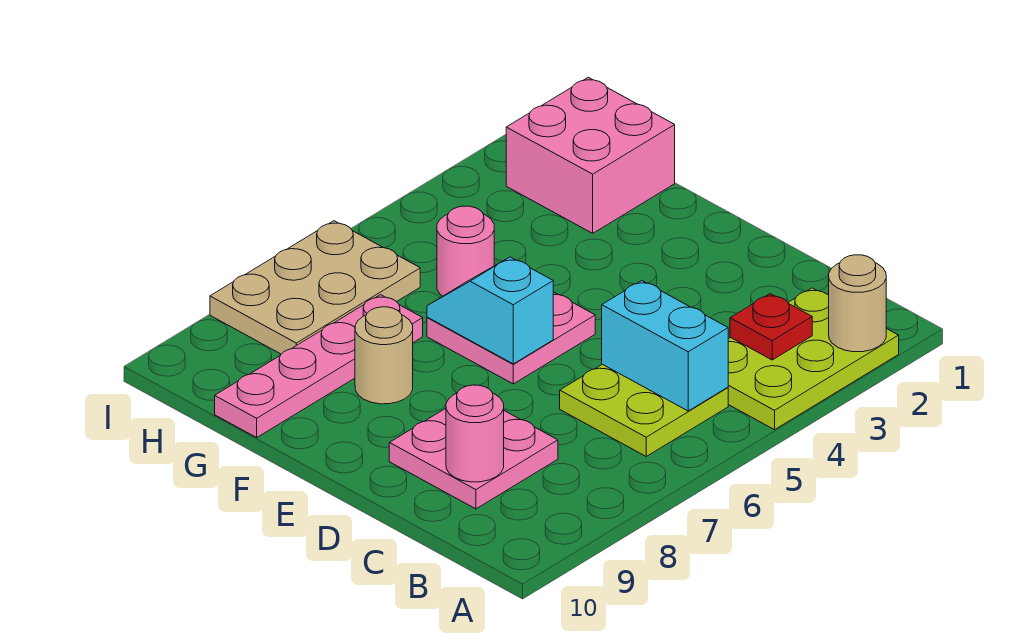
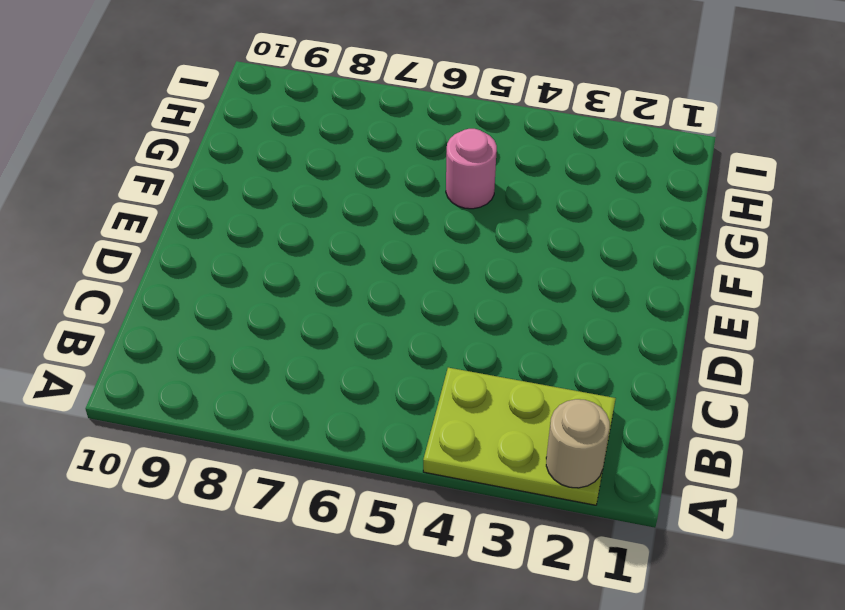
none -> lime plate B5:C6 level 1
none -> pink plate C8:D9 level 1
none -> pink plate E5:F6 level 1

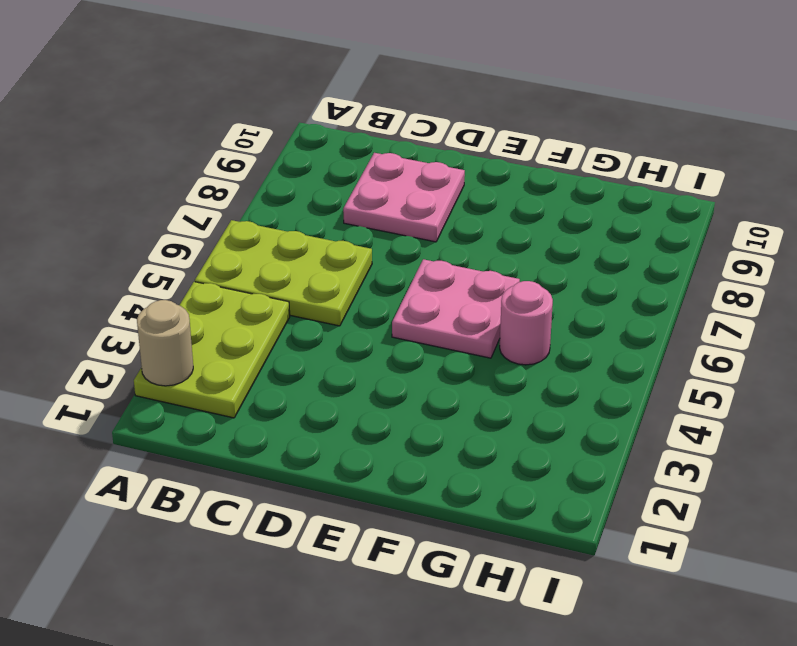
lime plate A5:C6 level 1 -> lime plate B5:C6 level 1
none -> tan round brick F8 level 1
none -> pink brick G1:H2 level 1
none -> pink plate G7:G10 level 1

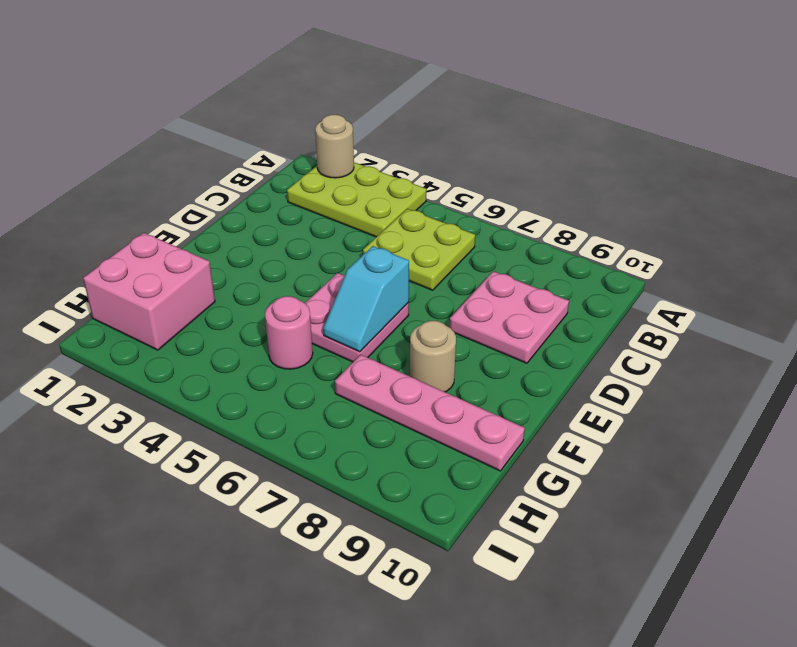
none -> tan plate H6:I8 level 1
none -> red plate B3 level 2
none -> cyan brick B5:C5 level 2

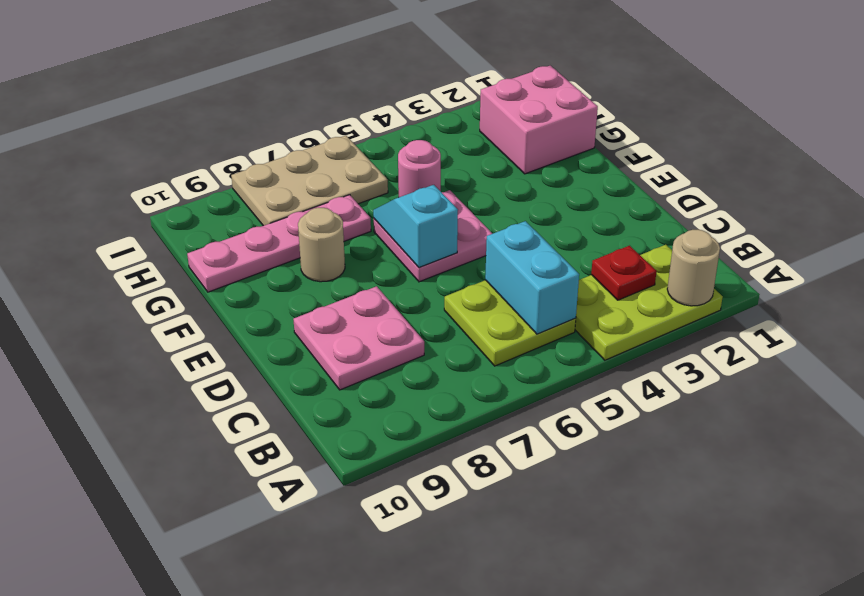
none -> pink round brick C9 level 2

